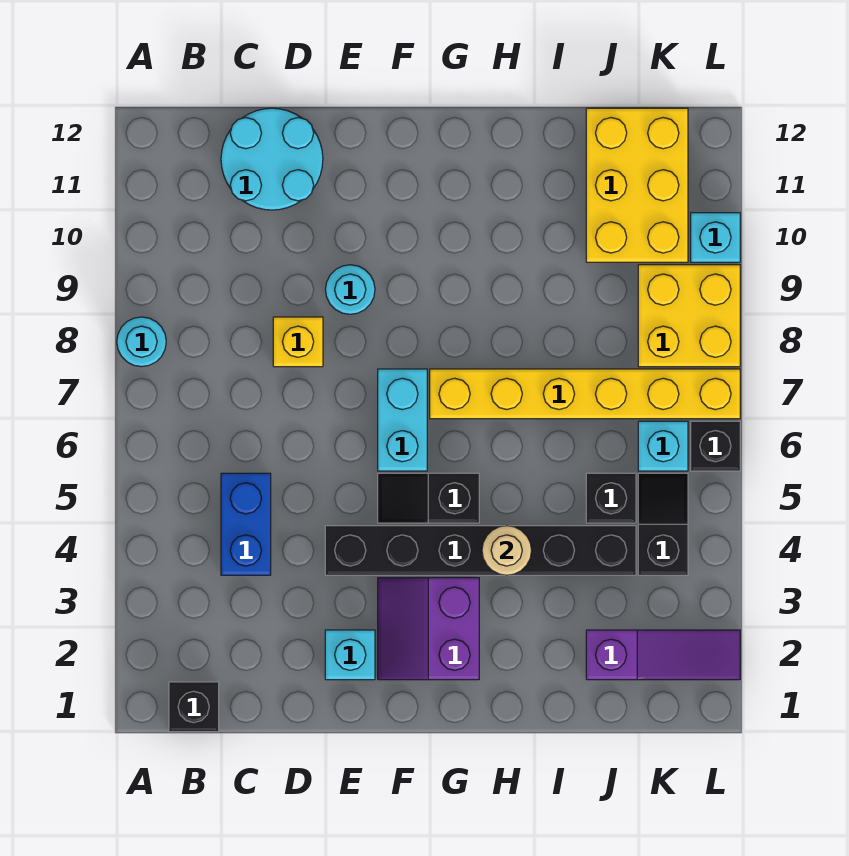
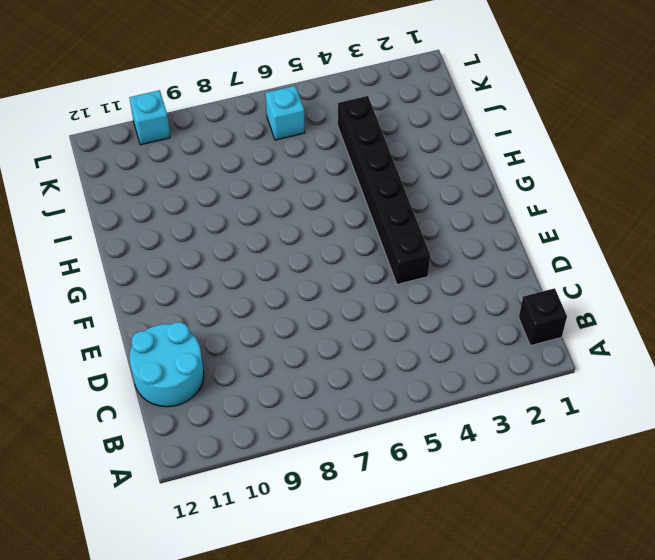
none -> cyan round brick A8 level 1
none -> blue brick C4:C5 level 1
none -> yellow brick D8 level 1

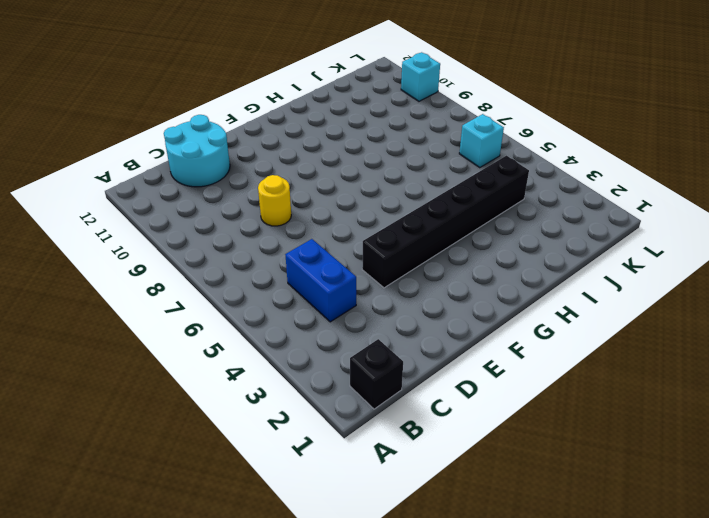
yellow round brick D8 level 1 -> yellow brick D8 level 1
none -> cyan round brick A8 level 1
none -> cyan brick E2 level 1
none -> cyan round brick E9 level 1

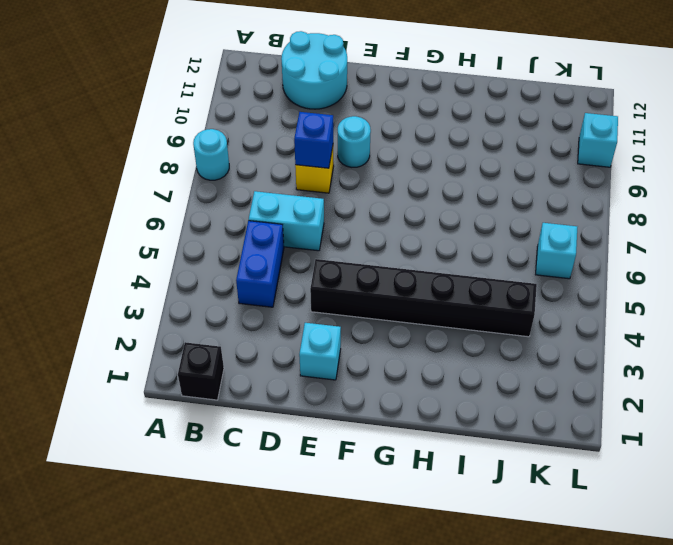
cyan brick C6:D6 level 1 -> cyan brick F6:F7 level 1
blue brick D8 level 2 -> none
none -> purple slope F2:G3 level 1 top G
none -> black slope F5:G5 level 1 top G
none -> yellow brick G7:L7 level 1

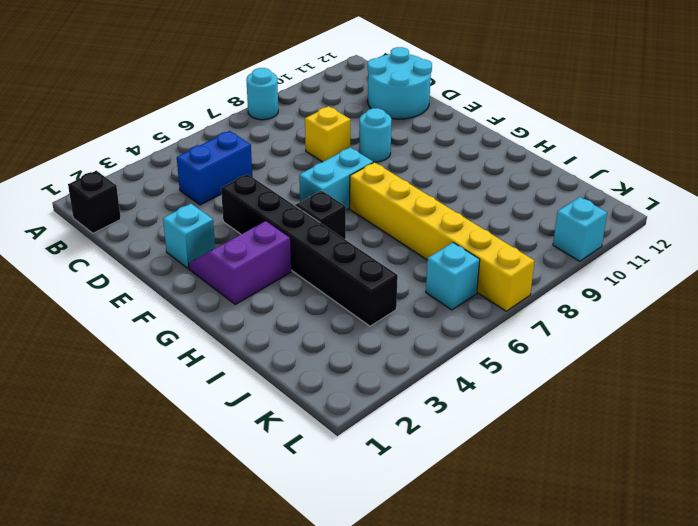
none -> purple slope J2:L2 level 1 top J
none -> black brick J5 level 1
none -> yellow brick J10:K12 level 1

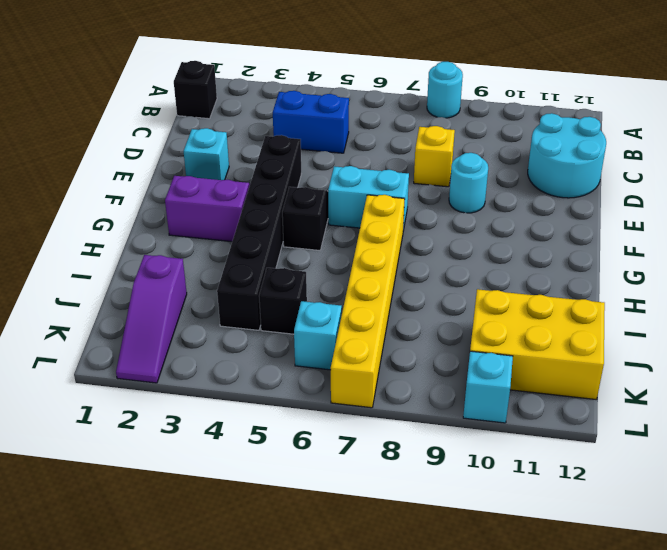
none -> black slope K4:K5 level 1 top 4
none -> yellow brick K8:L9 level 1
none -> black brick L6 level 1

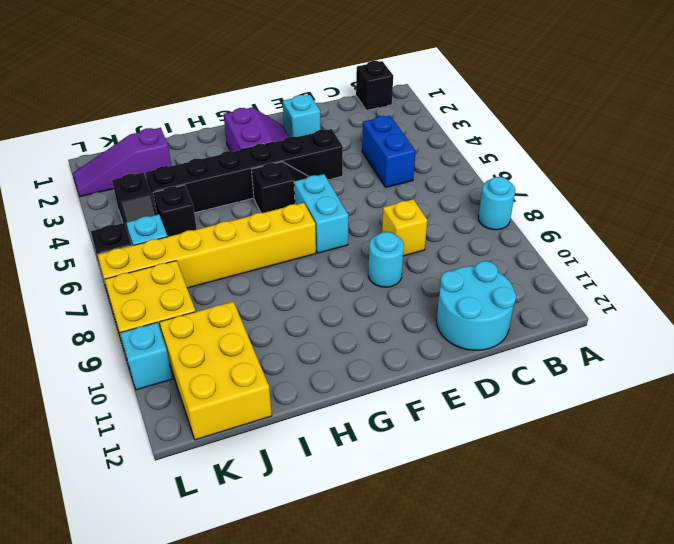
none -> tan round brick H4 level 2

